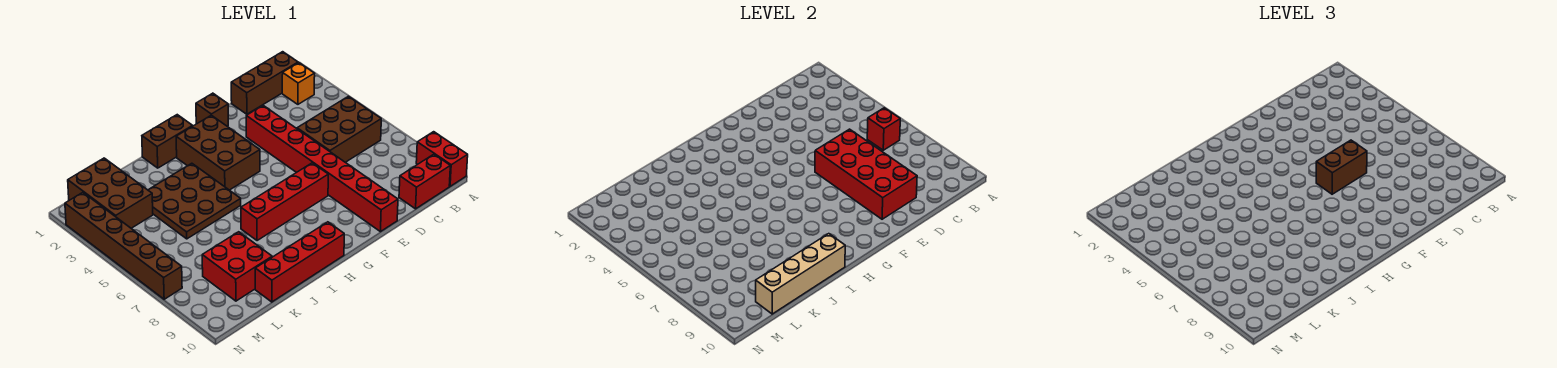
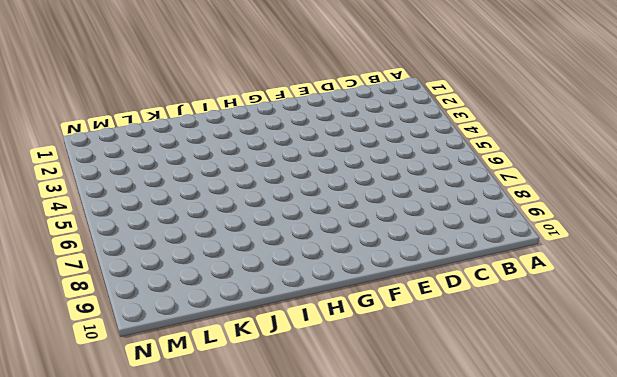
none -> red brick A9:A10 level 1
none -> brown brick B1:D1 level 1
none -> orange brick B2 level 1

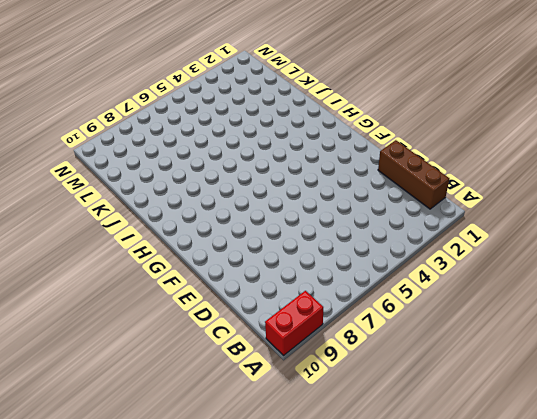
none -> orange brick B2 level 1
none -> brown brick B5:D6 level 1
none -> red brick B10:C10 level 1

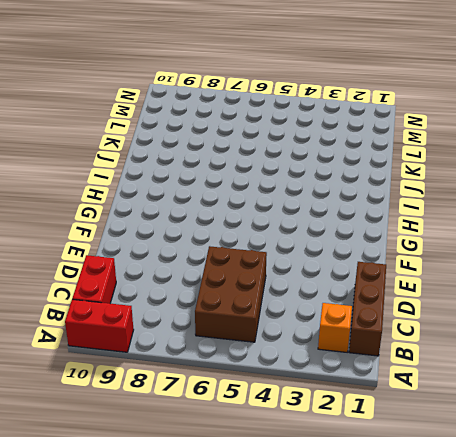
none -> red brick E3:E10 level 1
none -> brown brick F1 level 1
none -> red brick F7:I7 level 1

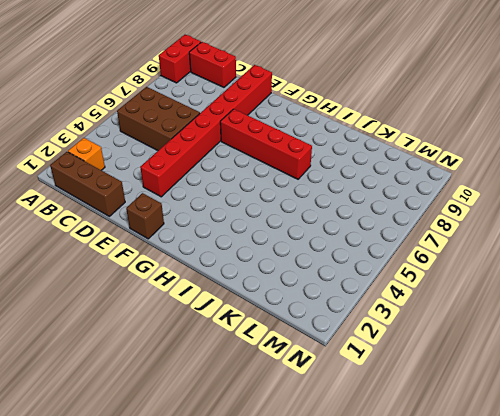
none -> brown brick G2:H4 level 1
none -> brown brick H1:I1 level 1
none -> red brick H10:K10 level 1

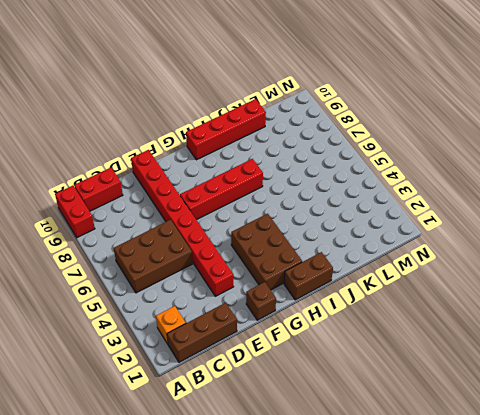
none -> brown plate I3:K5 level 1
none -> red brick K8:L9 level 1
none -> brown brick L1:M3 level 1

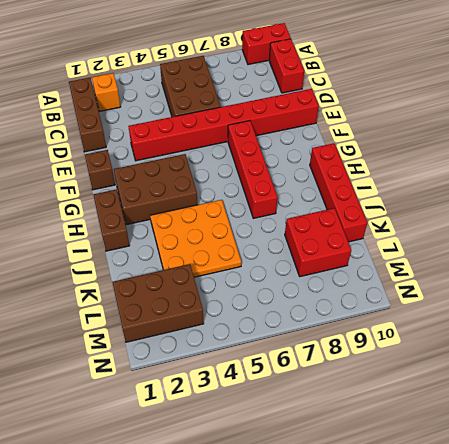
orange plate I3:K5 level 1 -> brown plate I3:K5 level 1
none -> brown brick N2:N7 level 1
none -> red brick B6 level 2
none -> red brick D6:E9 level 2

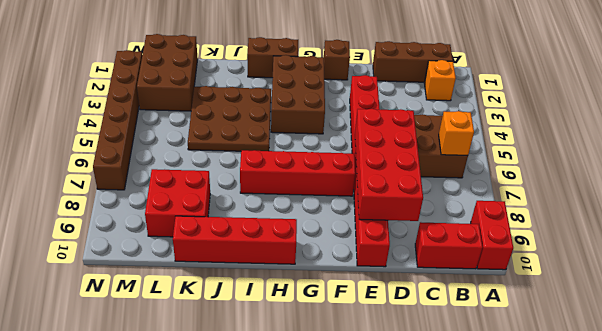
orange brick B6 level 2 -> red brick B6 level 2
none -> tan brick I10:L10 level 2
none -> brown brick E6:F6 level 3

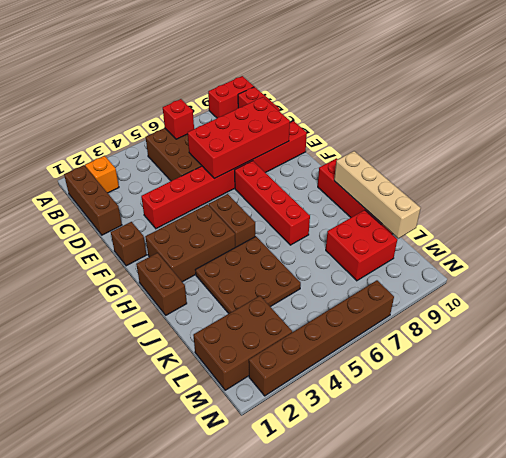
brown brick G5:H5 level 1 -> brown brick E6:F6 level 3

